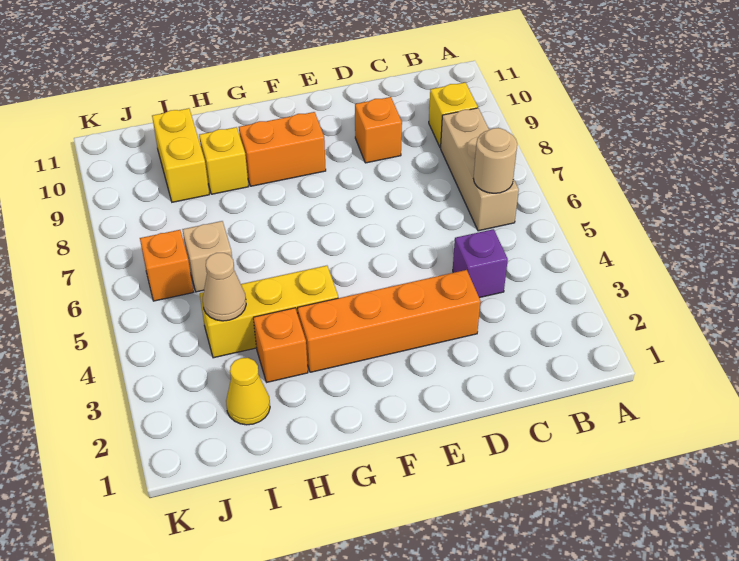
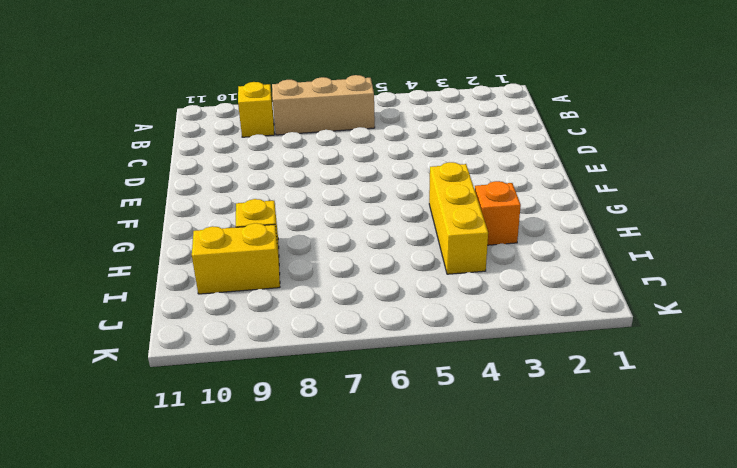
none -> purple brick C4 level 1
none -> orange brick D3:G3 level 1
none -> orange brick D9 level 1

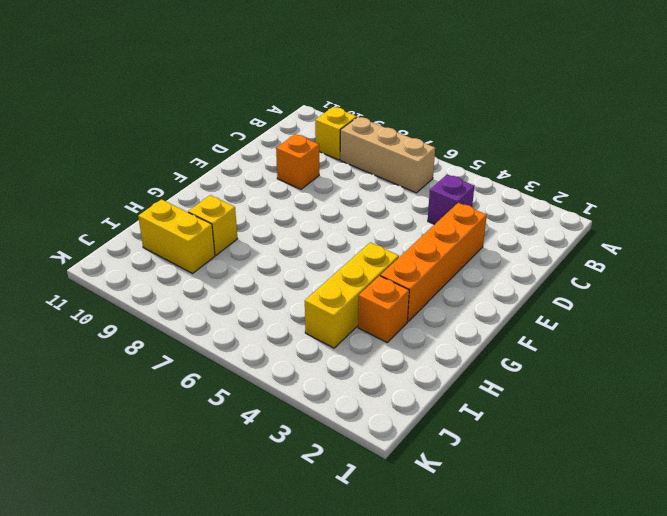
none -> orange brick F9:G9 level 1
none -> yellow cone I2 level 1
none -> tan brick I6 level 1

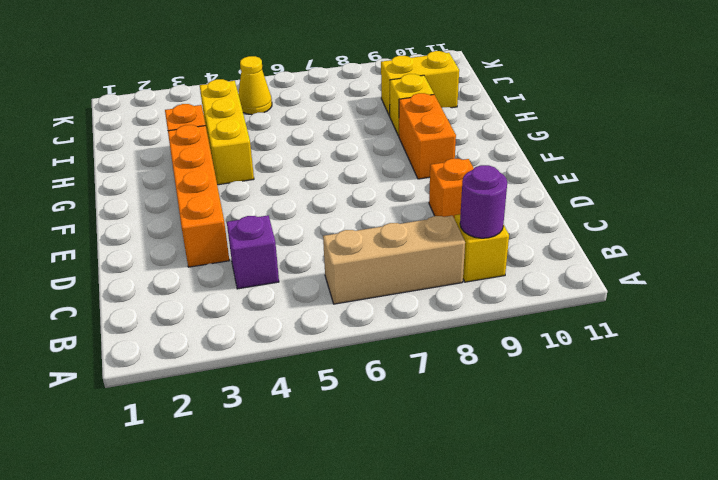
purple round brick B9 level 2 -> none
yellow cone J5 level 1 -> yellow cone I2 level 1
none -> tan brick I6 level 1
none -> orange brick J6 level 1
none -> tan round brick B6 level 2

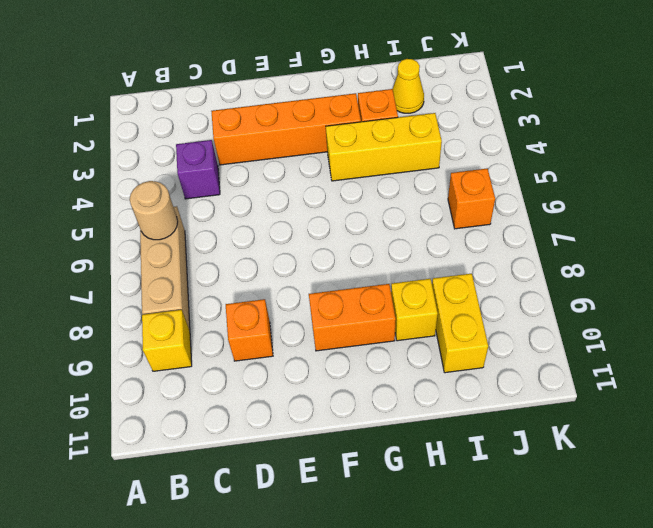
none -> tan brick I6 level 1
none -> tan cone I4 level 2

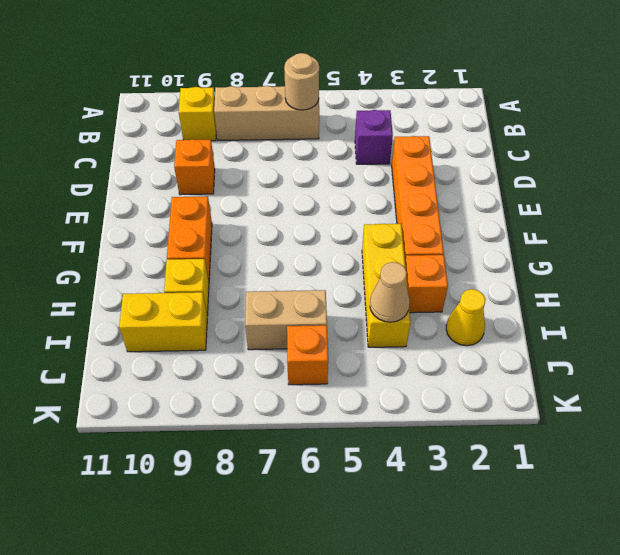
tan brick I6:I7 level 1 -> tan brick I6 level 1

